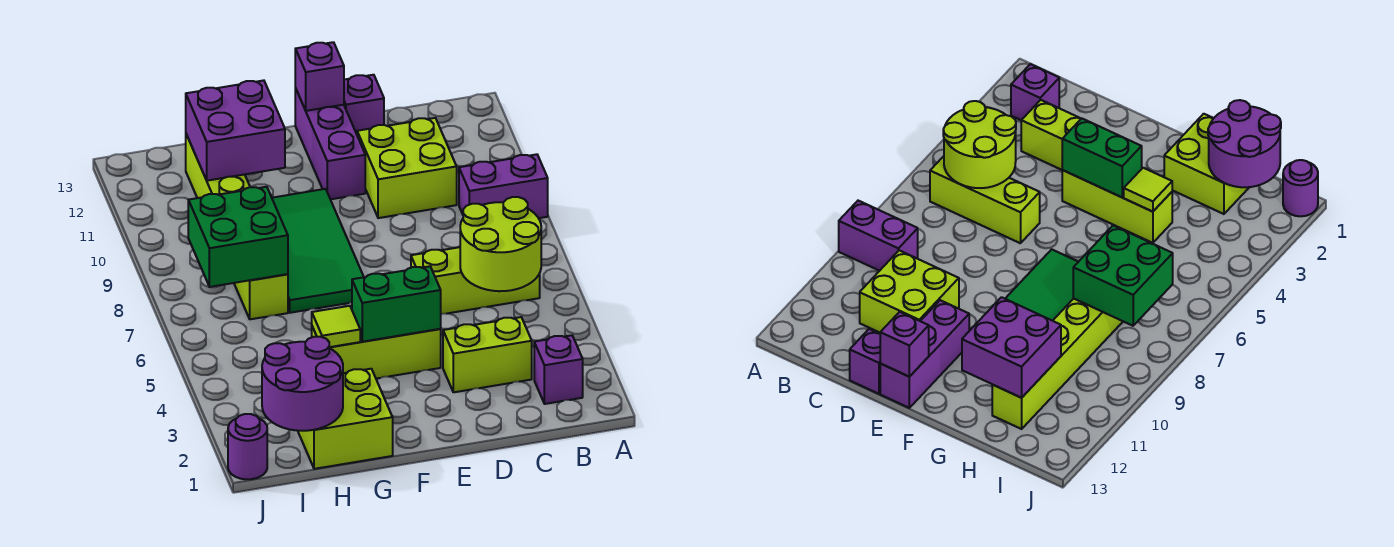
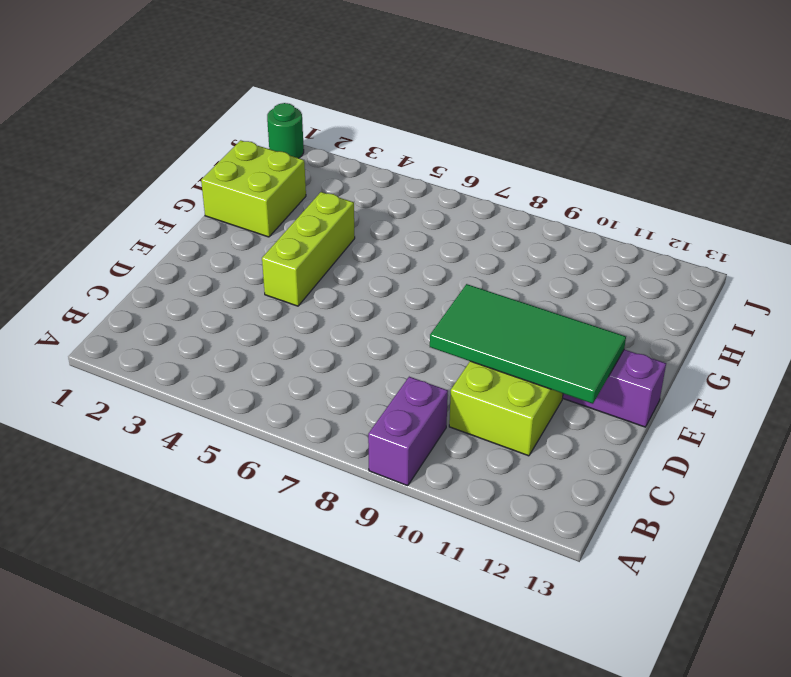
green tile D9:E12 level 2 -> green tile F7:G10 level 1
green round brick J1 level 1 -> purple round brick J1 level 1
none -> purple brick B2 level 1
none -> lime brick B6:D6 level 1
none -> lime brick C3:D3 level 1

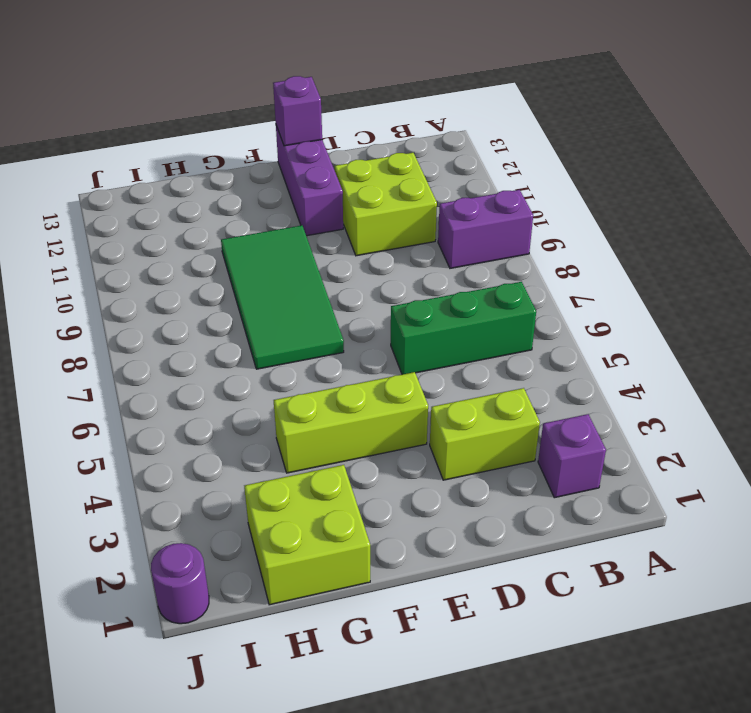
green brick B6:D6 level 1 -> lime brick B6:D6 level 1
none -> purple brick D13 level 1
none -> lime brick H7:H12 level 1
none -> lime round brick B5:C6 level 2

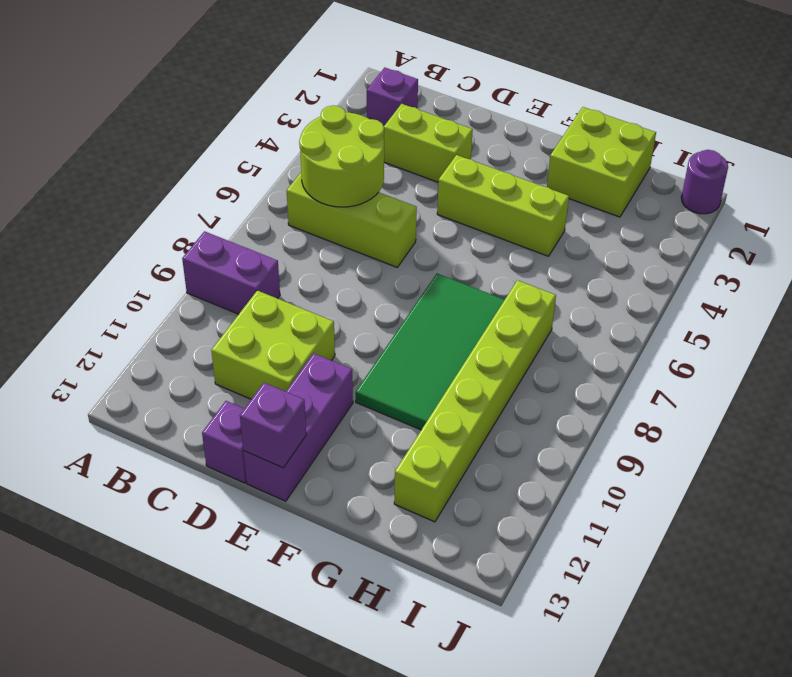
none -> green brick E4:F4 level 2
none -> lime tile G4 level 2
none -> purple brick G11:H12 level 2

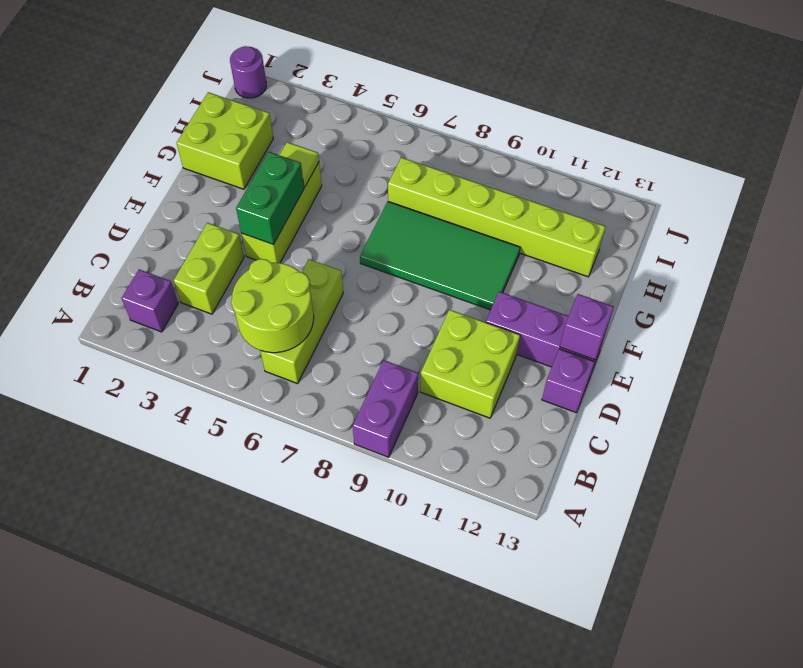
none -> purple brick G11:H12 level 2
none -> purple round brick H1:I2 level 2
none -> green brick H7:I8 level 2

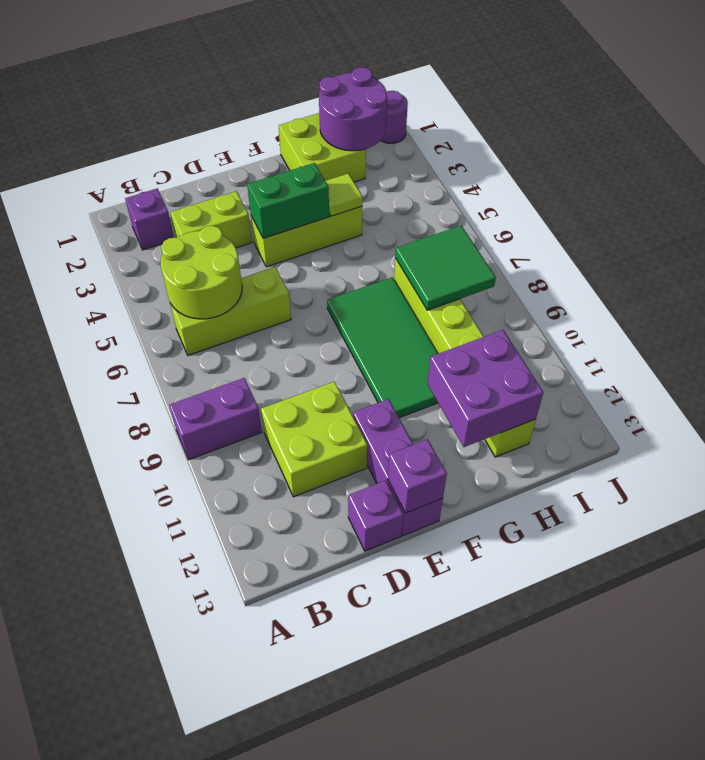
green tile H7:I8 level 2 -> green brick H7:I8 level 2

